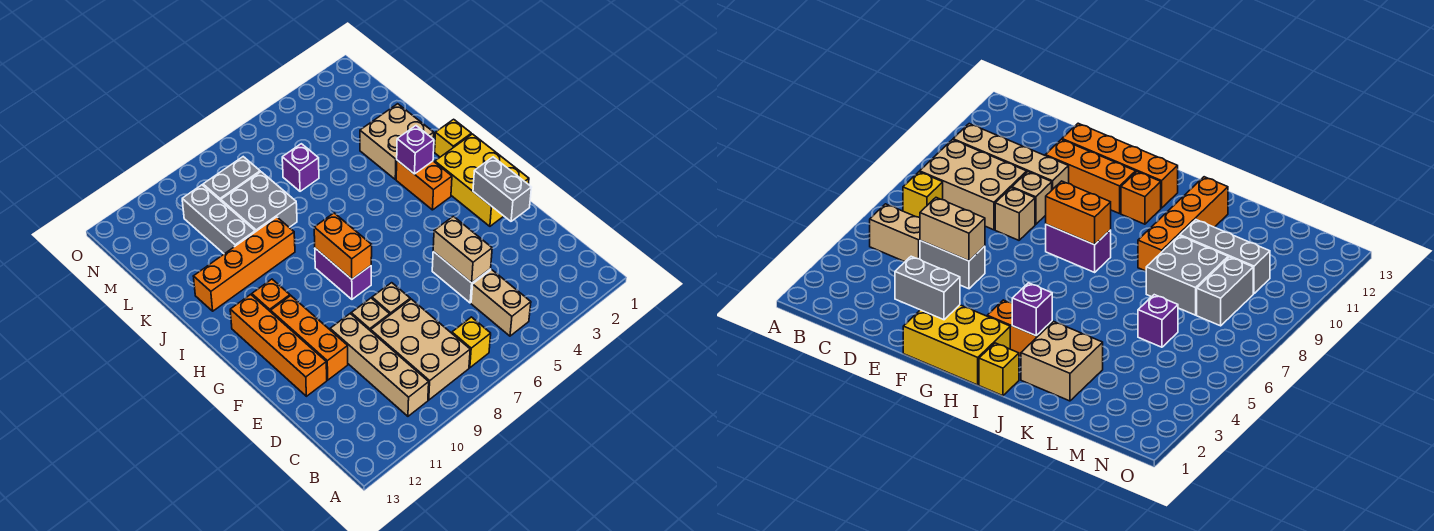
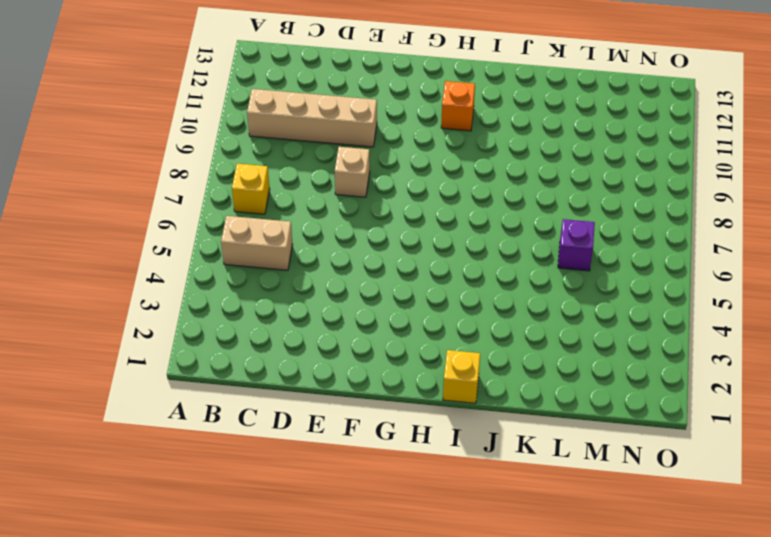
none -> tan brick B8:D9 level 1
none -> grey brick D5:E5 level 1
none -> tan brick E9 level 1

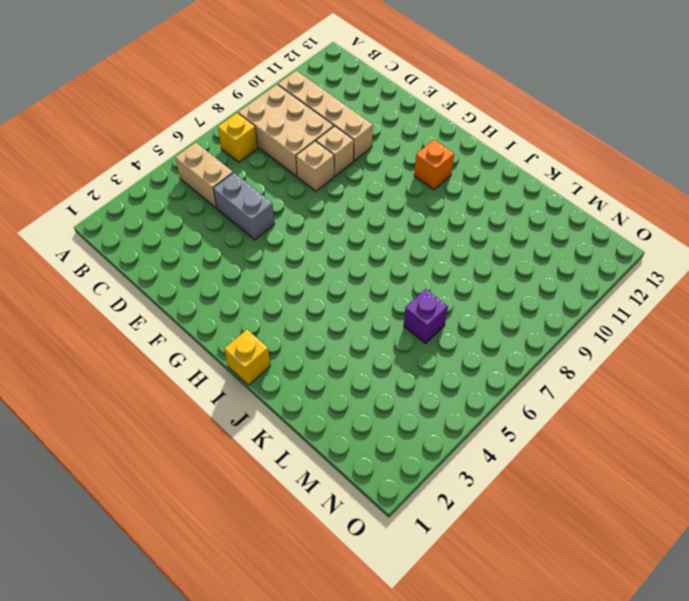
none -> orange brick E11:G11 level 1
none -> orange brick E12:H12 level 1
none -> yellow brick F1:H2 level 1

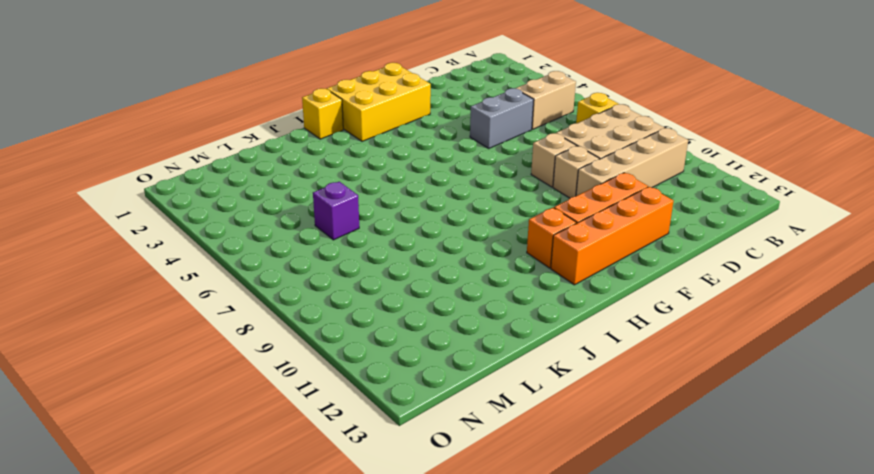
none -> purple brick G8:H8 level 1
none -> orange brick H3:I3 level 1
none -> tan brick J2:K3 level 1

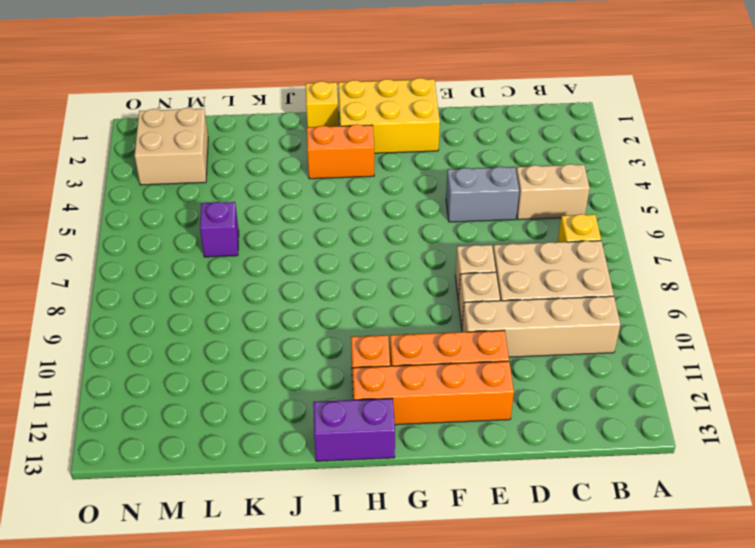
purple brick H13:I13 level 1 -> purple brick G8:H8 level 1
tan brick M2:N3 level 1 -> tan brick J2:K3 level 1
none -> orange brick J9:J12 level 1
none -> grey brick K8:L9 level 1
none -> grey brick K10:M10 level 1

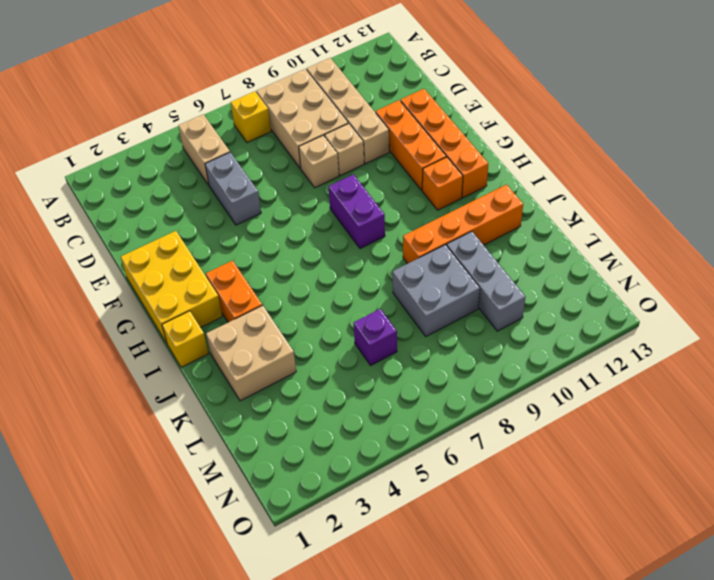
none -> grey brick M8:M9 level 1
none -> tan brick D5:E5 level 2
none -> grey brick E2:F2 level 2

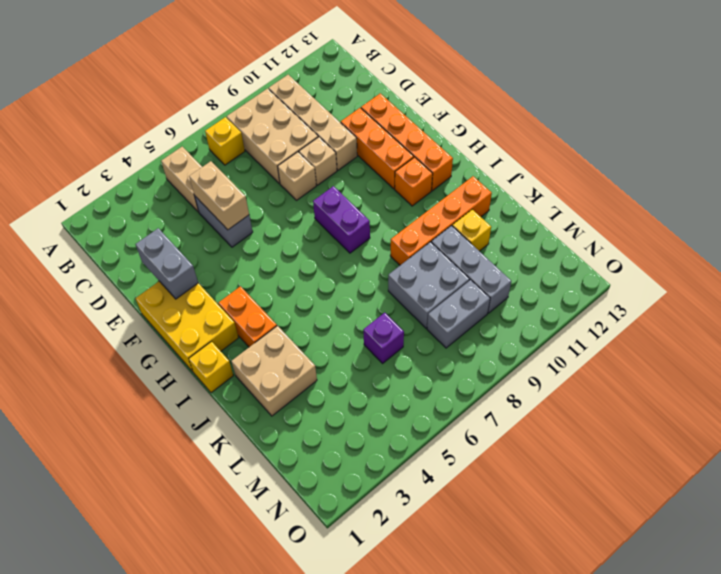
yellow brick K11 level 1 -> none
none -> orange brick G8:H8 level 2
none -> purple brick I3 level 2

